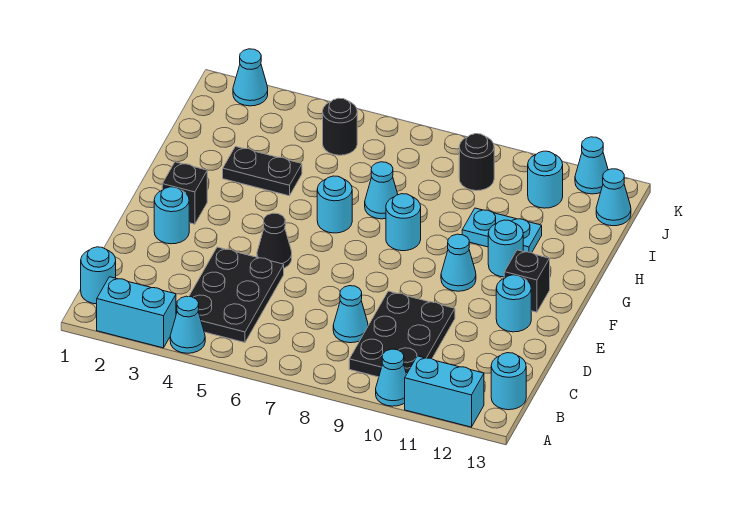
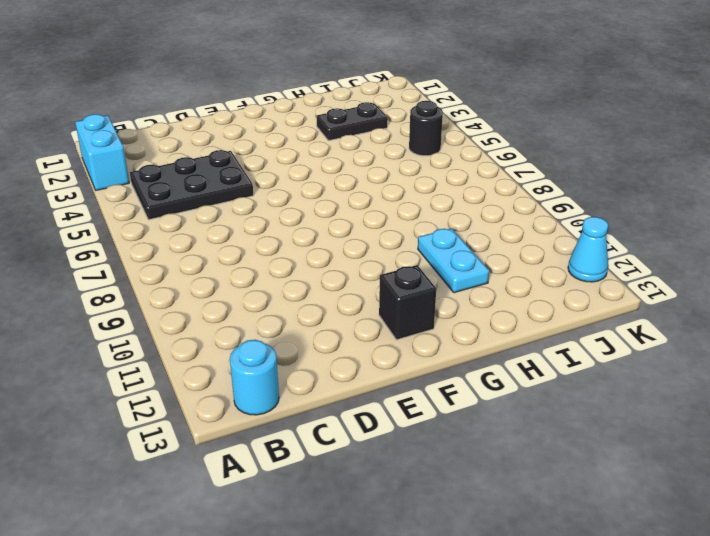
black plate H3:I3 level 1 -> black plate H3:H4 level 1
none -> cyan cone A4 level 1
none -> cyan cone A10 level 1
none -> cyan brick A11:A12 level 1

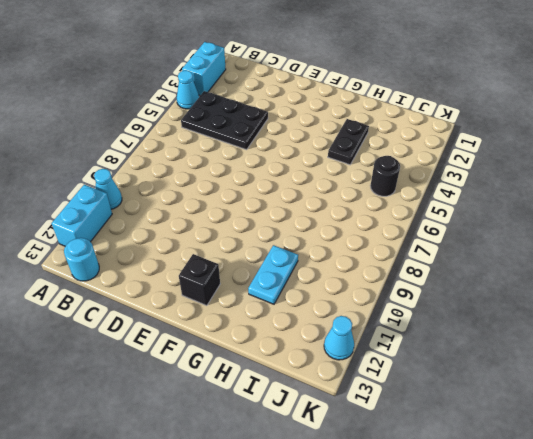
none -> cyan round brick B1 level 1
none -> black plate B9:D10 level 1
none -> cyan cone C8 level 1

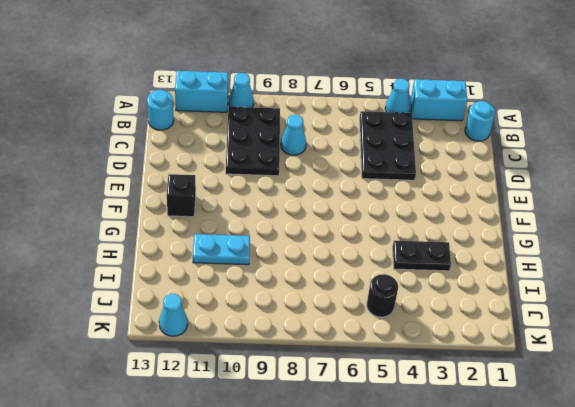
none -> cyan round brick E2 level 1
none -> black cone E5 level 1
none -> cyan round brick E12 level 1

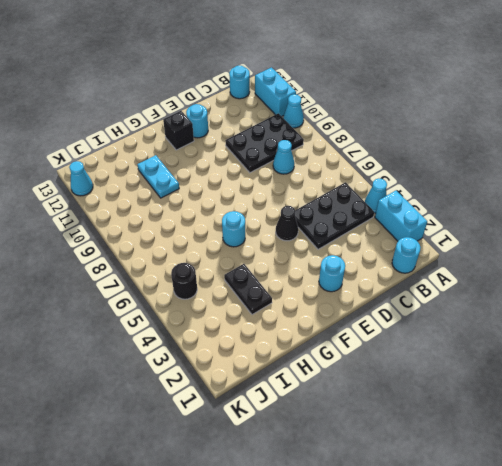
none -> black brick F2 level 1
none -> cyan cone F10 level 1
none -> cyan round brick G8 level 1

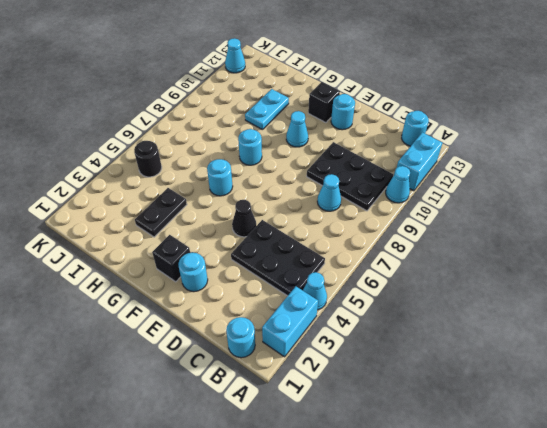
none -> cyan round brick G11 level 1
none -> cyan cone H7 level 1
none -> black round brick J9 level 1

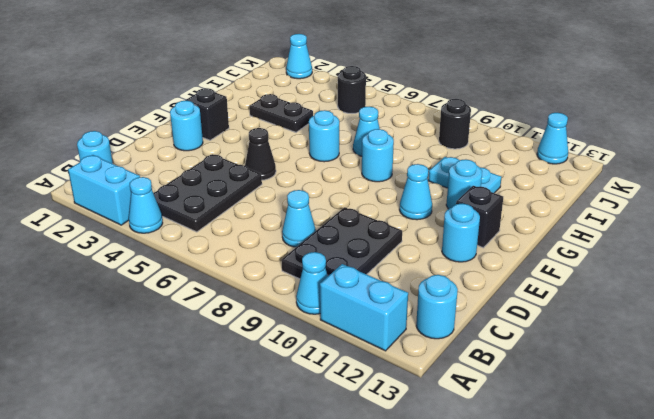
none -> cyan round brick J11 level 1
none -> cyan cone J13 level 1

